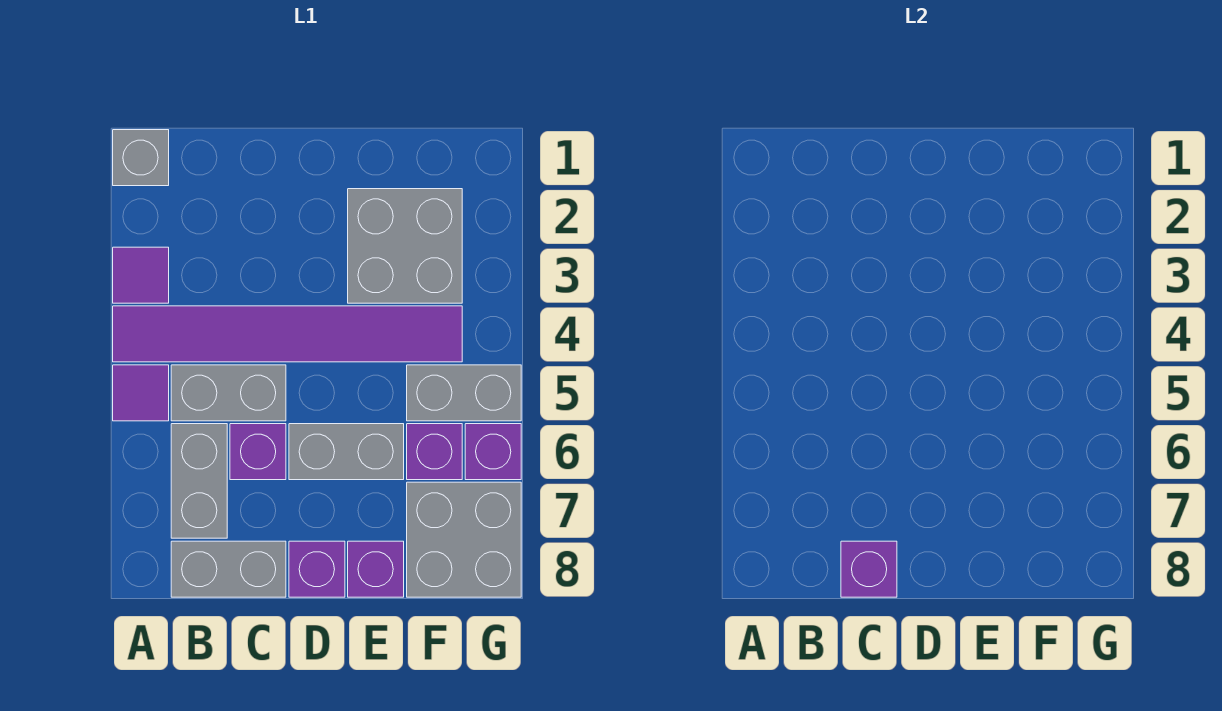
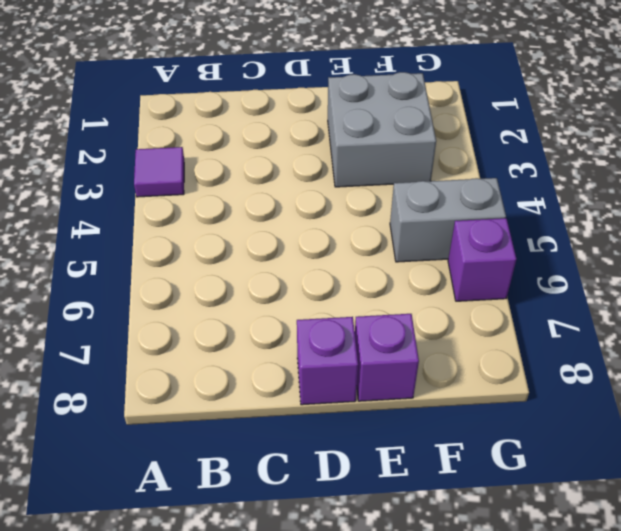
none -> grey brick A1 level 1
none -> purple tile A4:F4 level 1
none -> purple tile A5 level 1

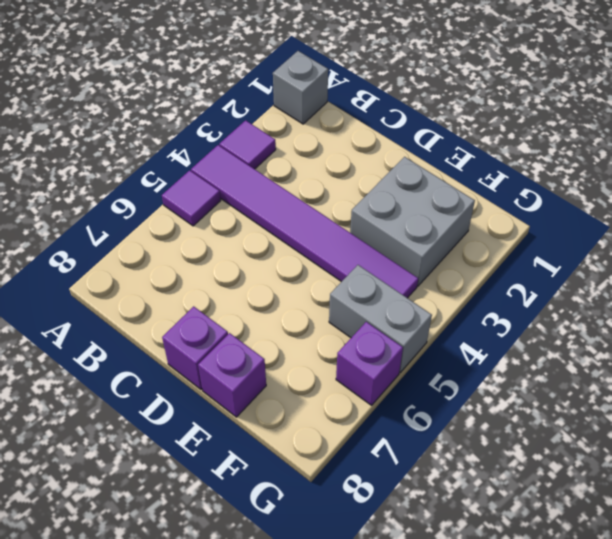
none -> grey brick B5:C5 level 1
none -> grey brick B6:B7 level 1
none -> grey brick B8:C8 level 1

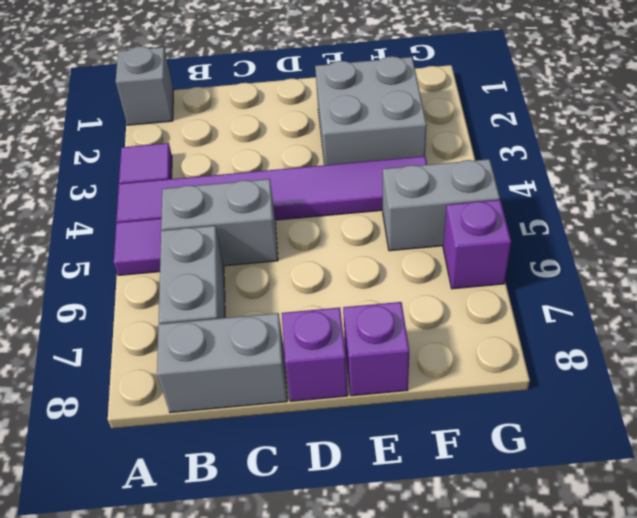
none -> purple brick C6 level 1
none -> grey brick D6:E6 level 1
none -> purple brick F6 level 1

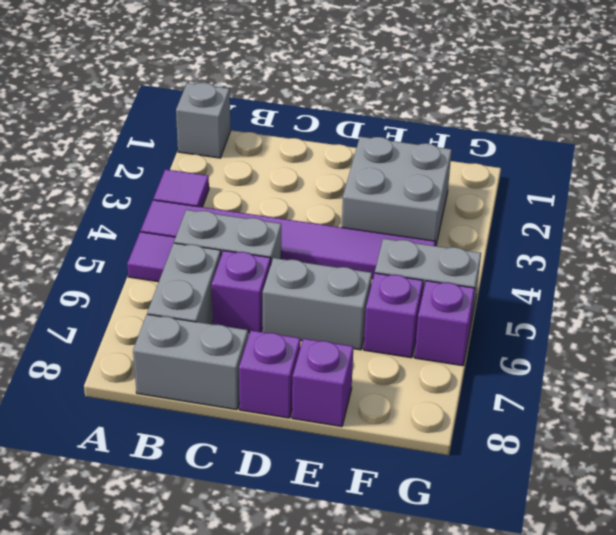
none -> grey brick F7:G8 level 1
none -> purple brick C8 level 2

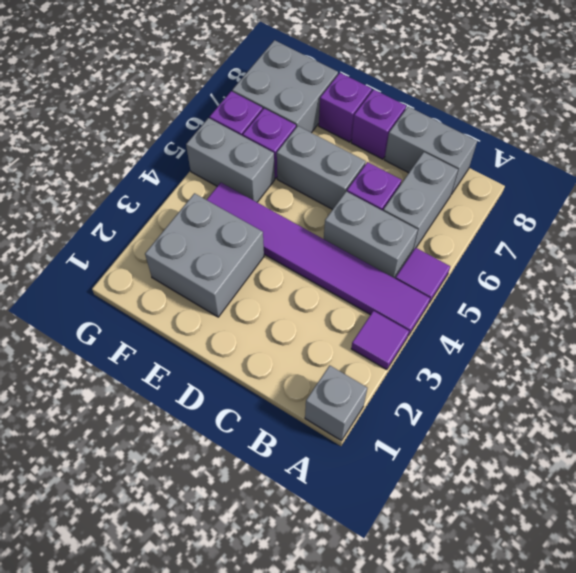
none -> purple brick C8 level 2

